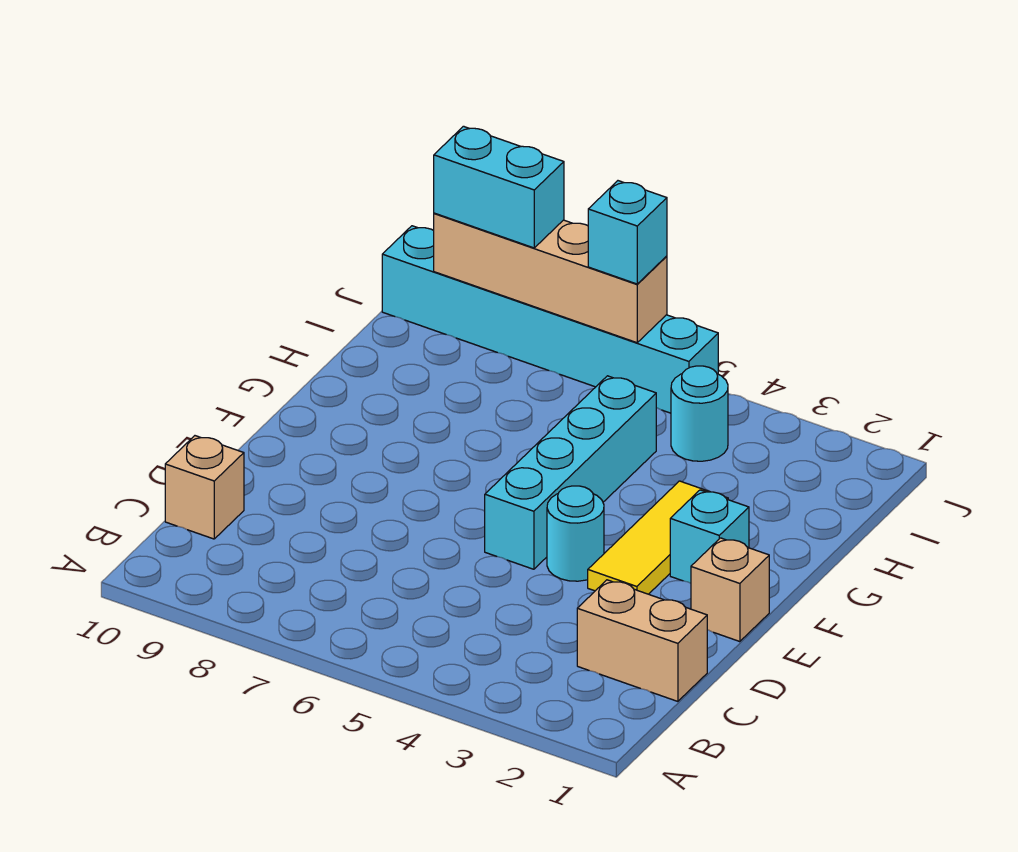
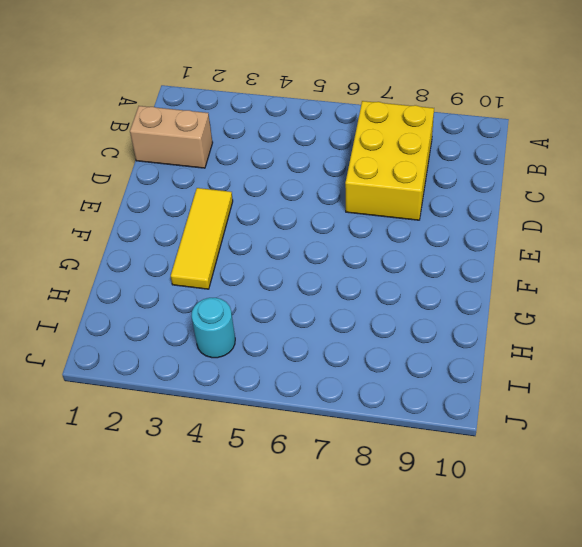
yellow brick B7:D8 level 1 -> none
none -> tan brick C10 level 1
none -> tan brick E1 level 1
none -> cyan round brick E4 level 1

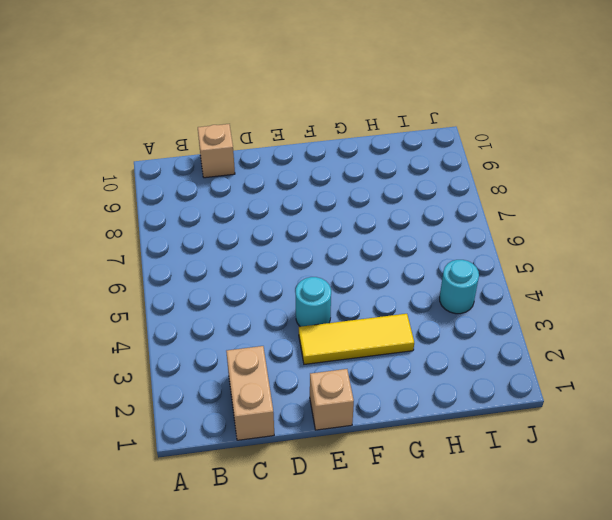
none -> cyan brick E5:H5 level 1
none -> cyan brick F2 level 1
none -> cyan brick J5:J10 level 1

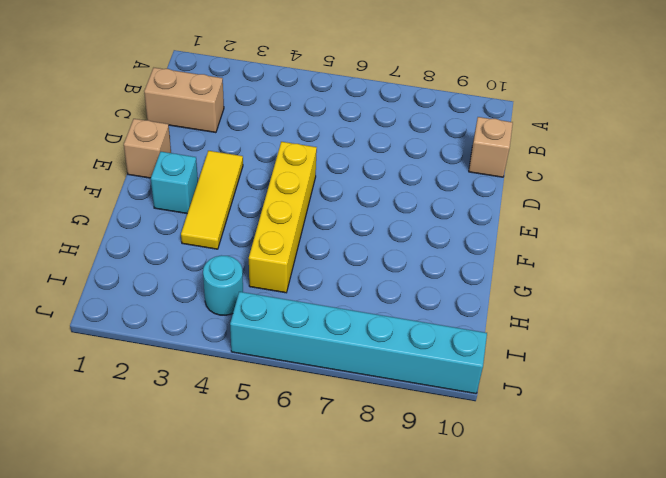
yellow brick E5:H5 level 1 -> cyan brick E5:H5 level 1
none -> cyan round brick E4 level 1
none -> tan brick J6:J9 level 2
none -> cyan brick J6 level 3

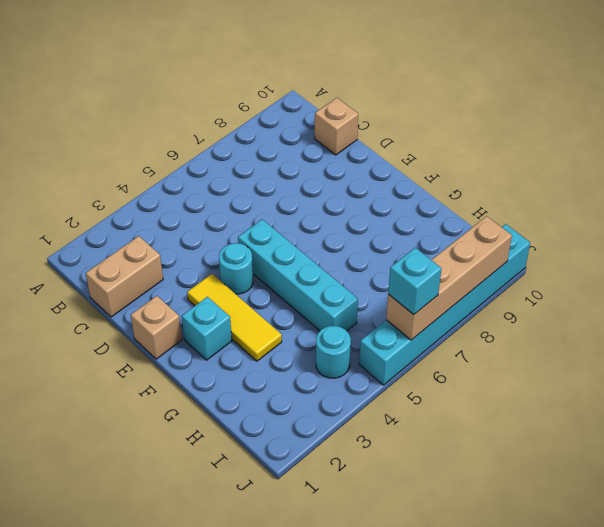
none -> cyan brick J8:J9 level 3

